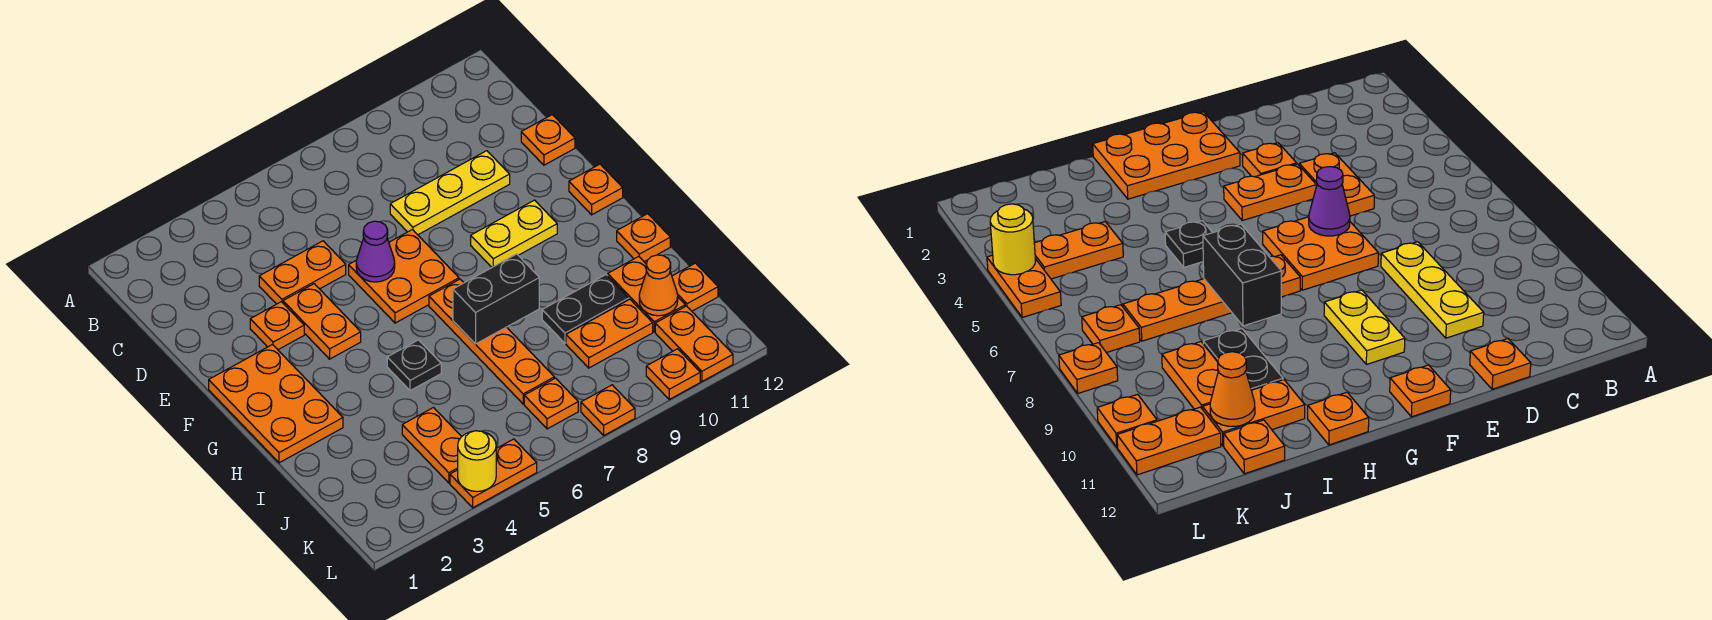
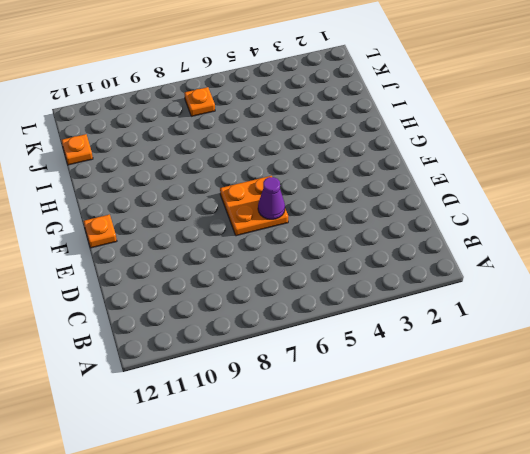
none -> orange plate D4:D5 level 1
none -> yellow plate D8:D10 level 1
none -> orange plate D12 level 1

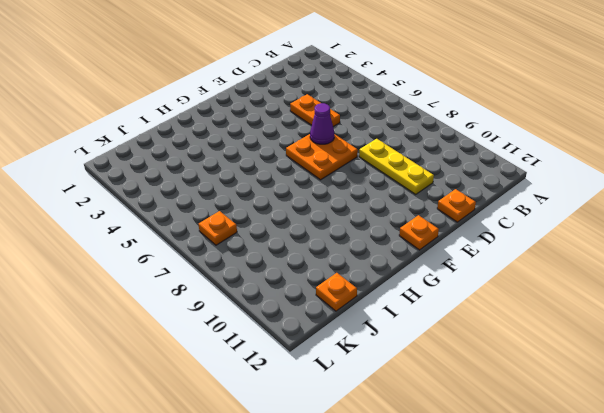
none -> orange plate E3 level 1
none -> orange plate E4:F4 level 1
none -> orange plate F1:H2 level 1

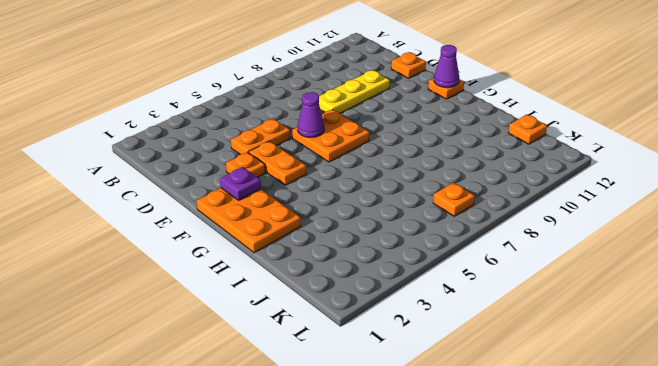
purple plate F2 level 2 -> none
purple cone F12 level 2 -> none
none -> yellow plate F9:F10 level 1
none -> orange plate G7:J7 level 1
none -> black plate H5 level 1

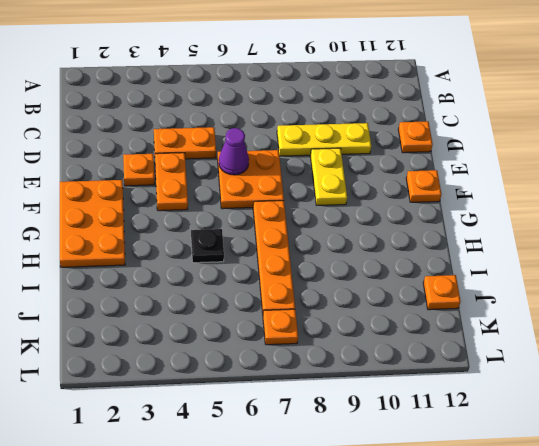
yellow plate E9:F9 level 1 -> yellow plate F9:F10 level 1
none -> orange plate H12 level 1
none -> black plate I9:I10 level 1
none -> orange plate I11:J11 level 1

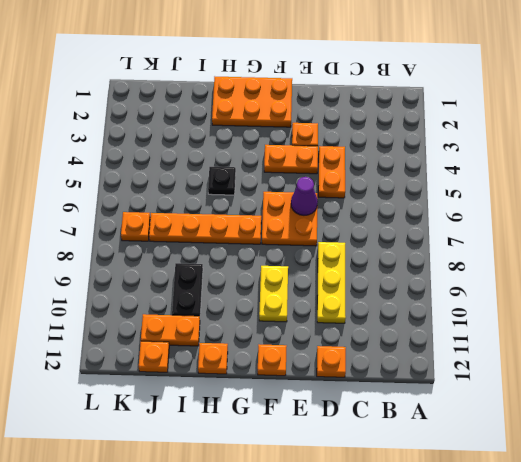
none -> orange plate J4:K4 level 1
none -> orange plate J9:J10 level 1
none -> orange plate K11:L11 level 1

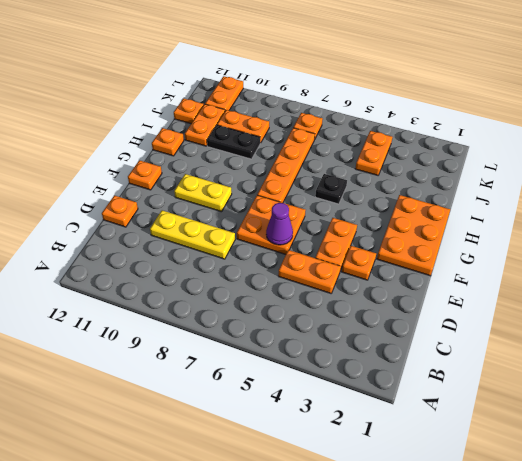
none -> orange plate L4:L5 level 1
none -> orange plate L8 level 1
none -> orange plate L10 level 1

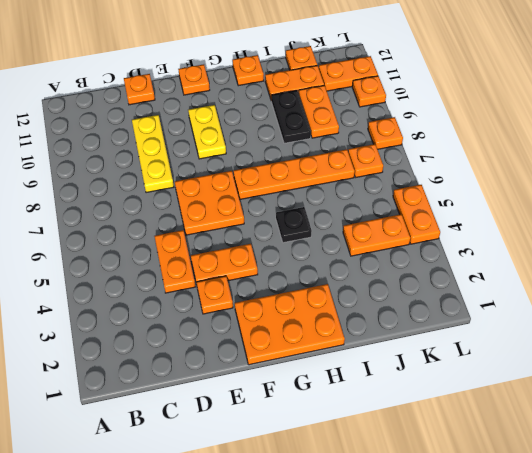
none -> purple cone E6 level 2
none -> black brick H7:H8 level 2
none -> orange cone J11 level 2

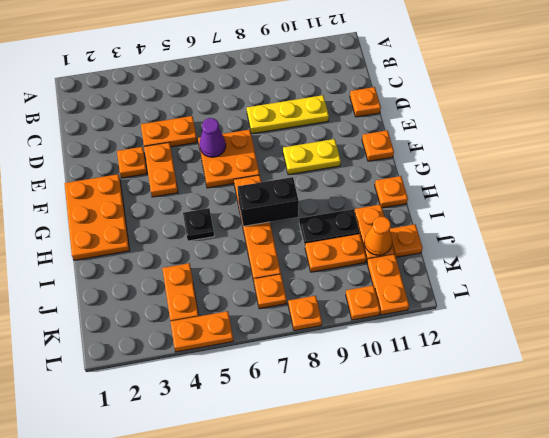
none -> yellow round brick L4 level 2

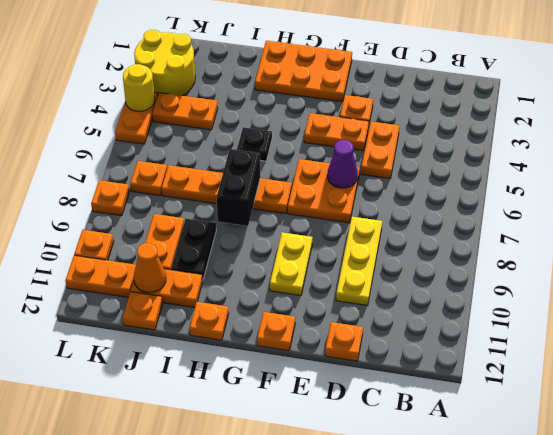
yellow round brick K2:L3 level 1 -> none

